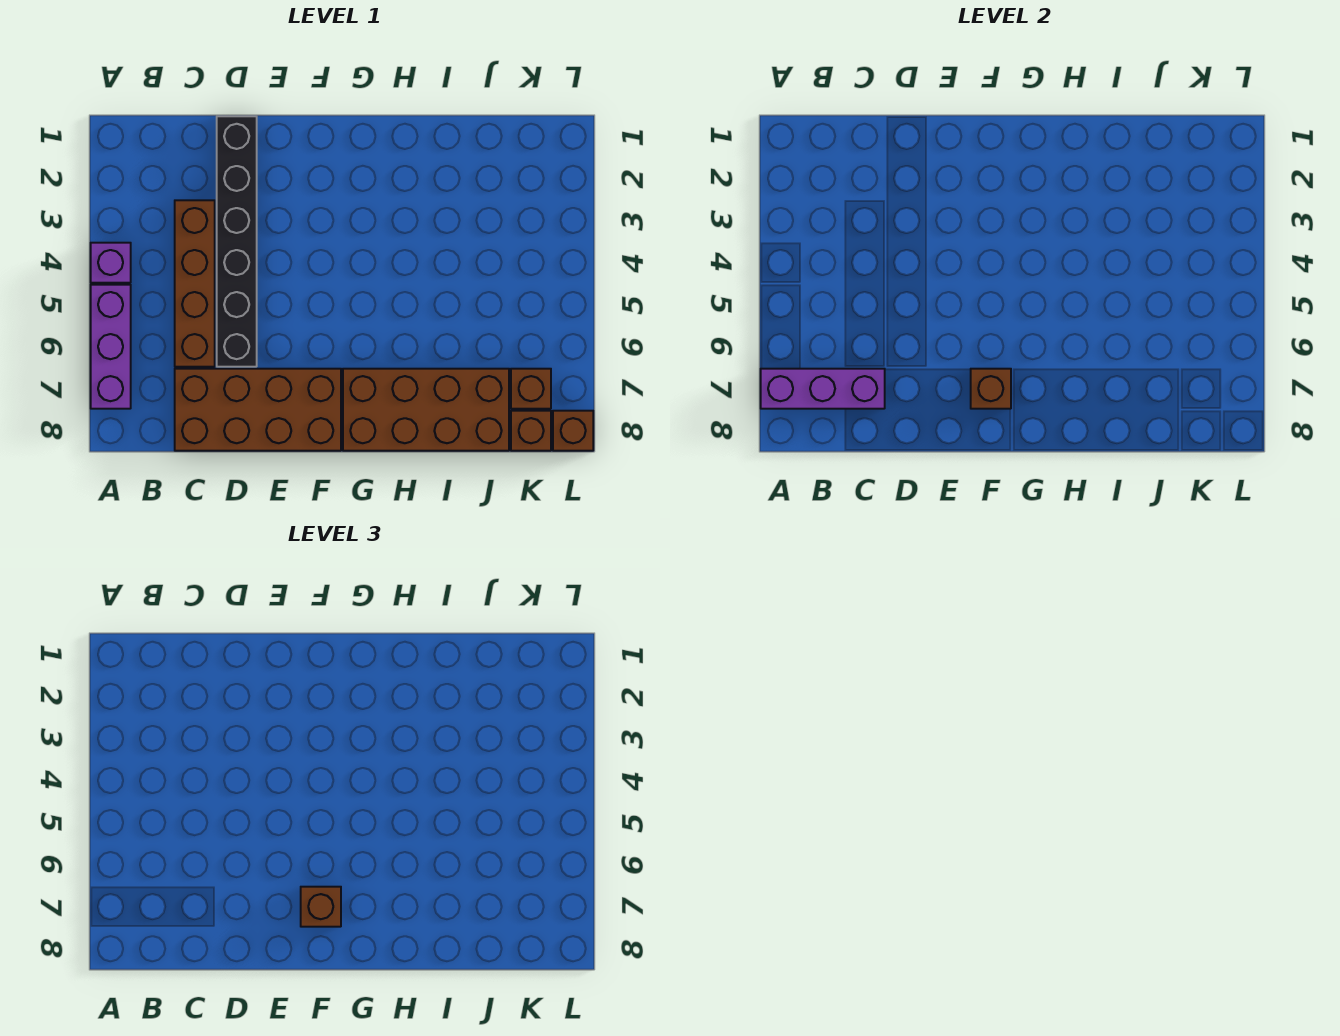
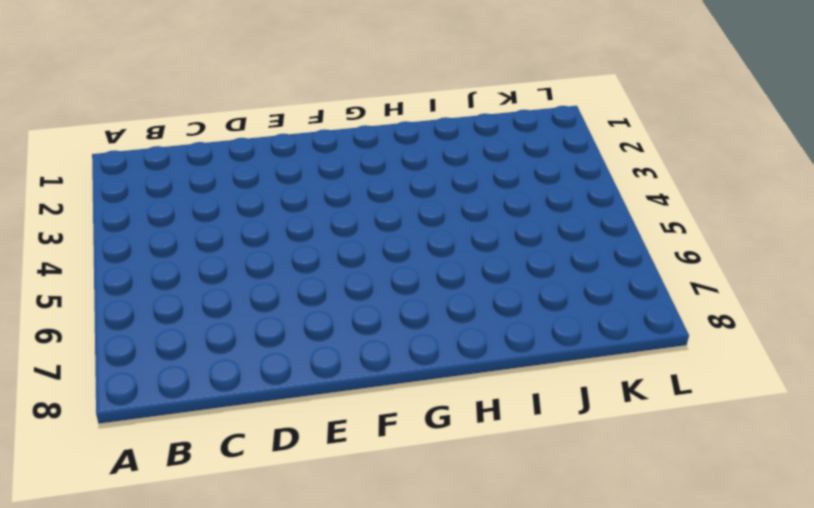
none -> purple brick A4 level 1
none -> purple brick A5:A7 level 1
none -> brown brick C3:C6 level 1

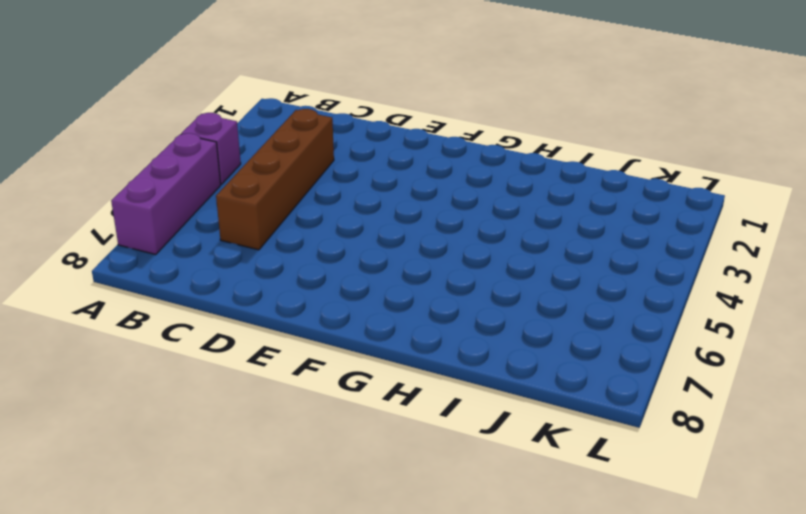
none -> brown brick C7:F8 level 1
none -> black brick D1:D6 level 1
none -> brown brick G7:J8 level 1

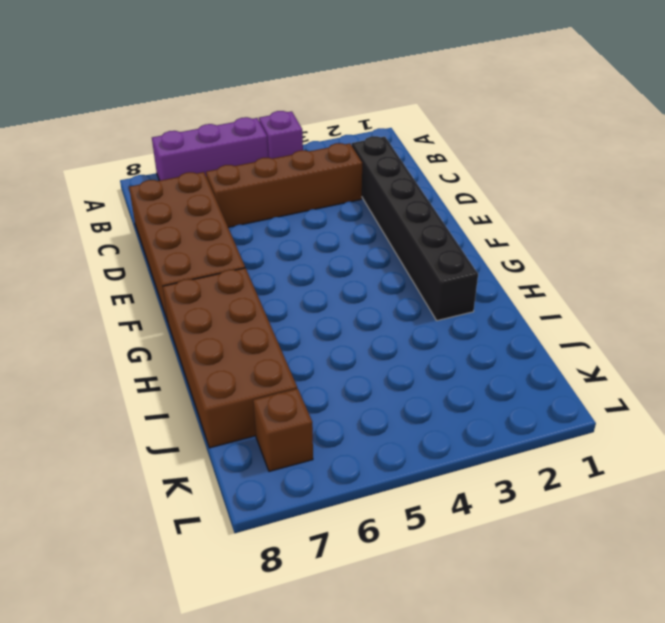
black brick C2:H2 level 1 -> black brick D1:D6 level 1
none -> brown brick K8 level 1
none -> brown brick L8 level 1
none -> purple brick A7:C7 level 2

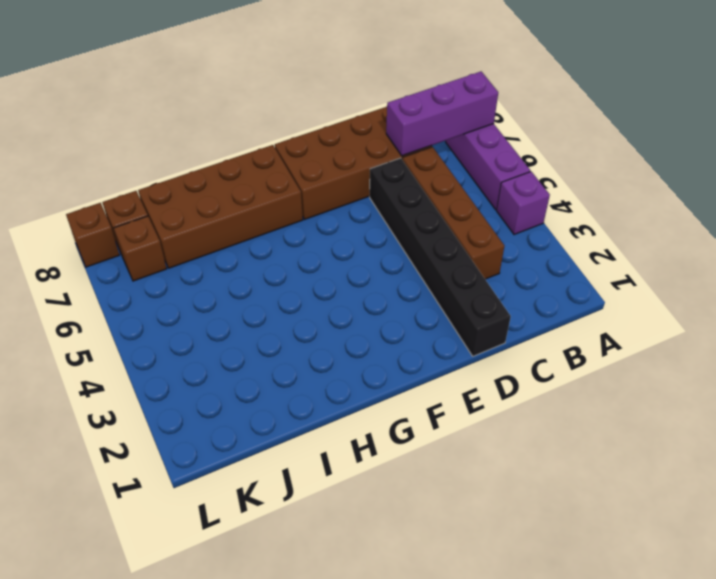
none -> brown brick F7 level 2
none -> brown brick F7 level 3

